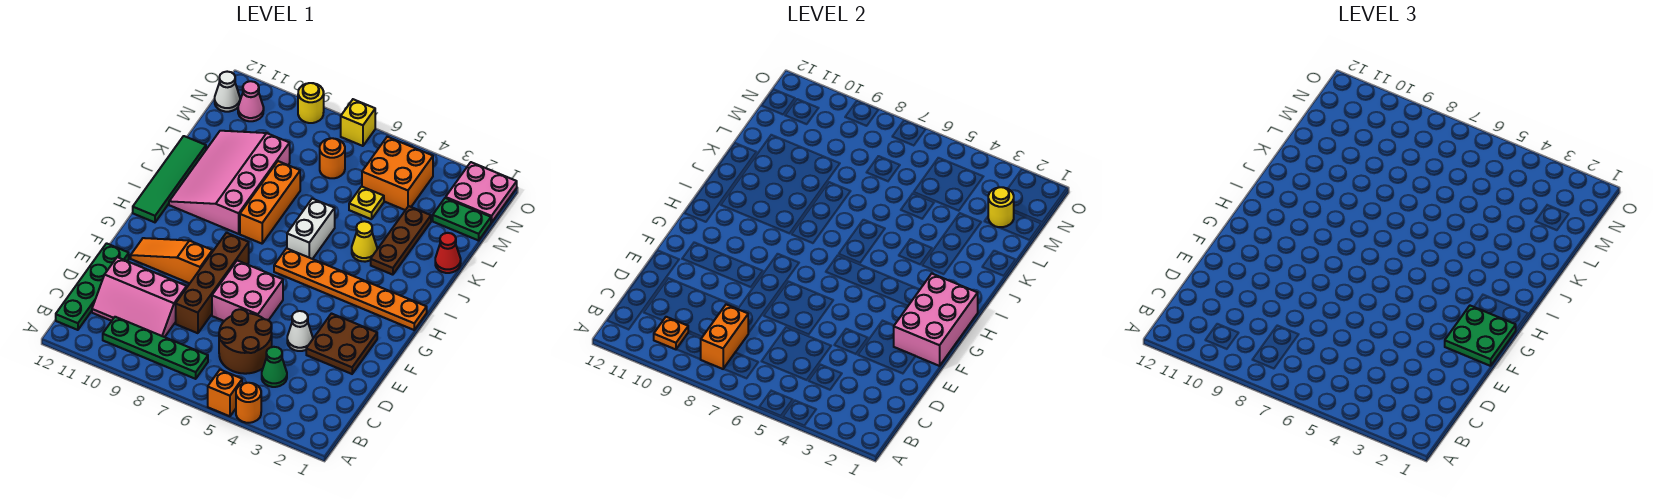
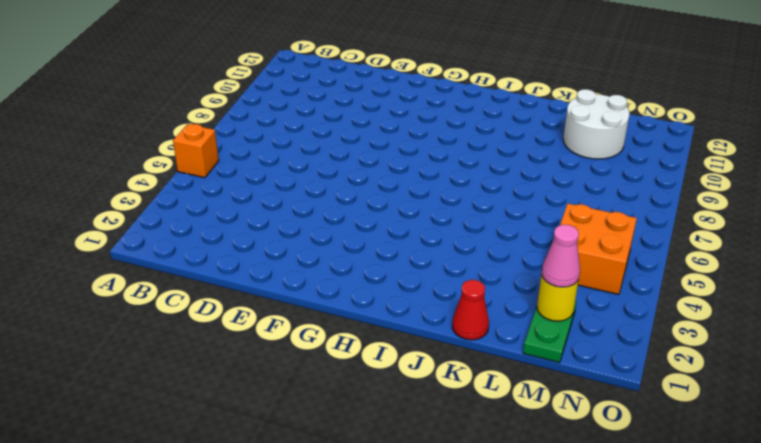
white round brick L10:M11 level 1 -> pink slope I9:L11 level 1 top 9
pink cone M2 level 3 -> pink cone N11 level 1
none -> orange round brick A4 level 1
none -> green plate B7:B10 level 1
none -> green plate B12:E12 level 1
none -> green cone C4 level 1

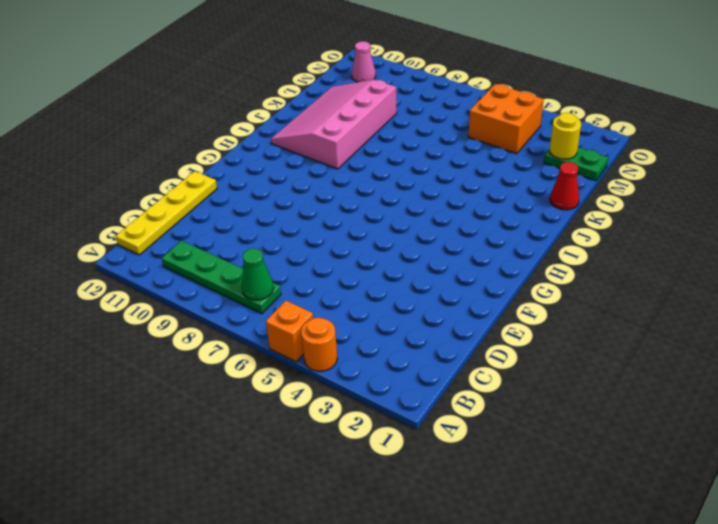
green cone B7 level 2 -> green cone C4 level 1
yellow plate B12:E12 level 1 -> green plate B12:E12 level 1
none -> brown round brick C5:D6 level 1
none -> pink slope C9:D11 level 1 top D
none -> brown brick D8:G8 level 1
none -> brown plate E2:F3 level 1

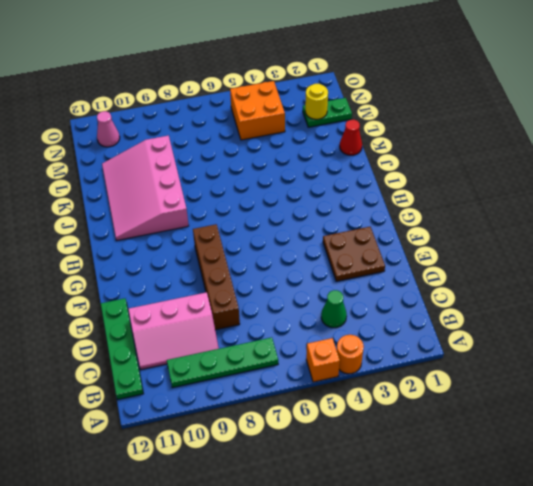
none -> brown round brick C5:D6 level 1
none -> white cone E4 level 1
none -> pink brick E6:F7 level 1
none -> orange slope F9:F11 level 1 top 9

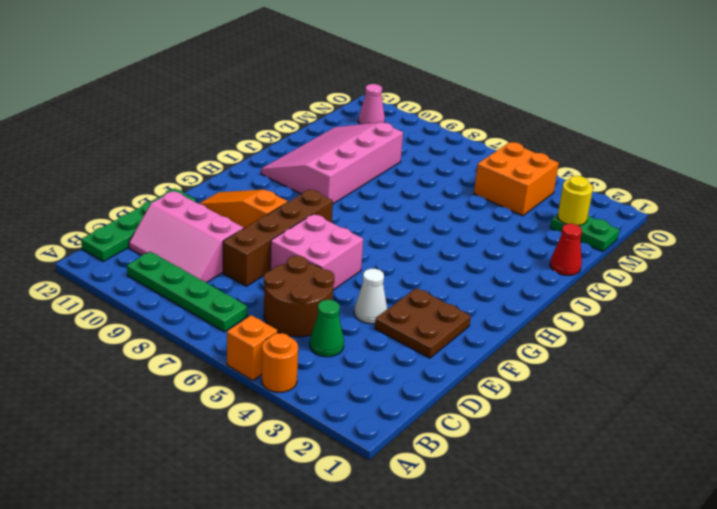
none -> orange plate H1:H6 level 1
none -> green tile H12:K12 level 1
none -> white brick I6:J6 level 1
none -> orange brick I8:K8 level 1

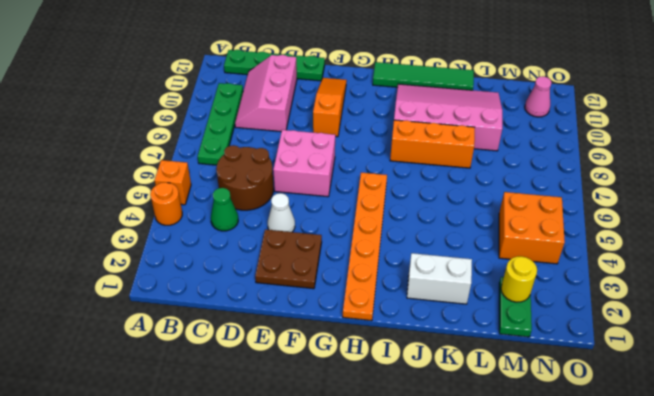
white brick J2:K2 level 1 -> white brick I6:J6 level 1
none -> brown brick D8:G8 level 1
none -> brown plate J3:L3 level 1
none -> yellow cone J4 level 1
none -> red cone K1 level 1

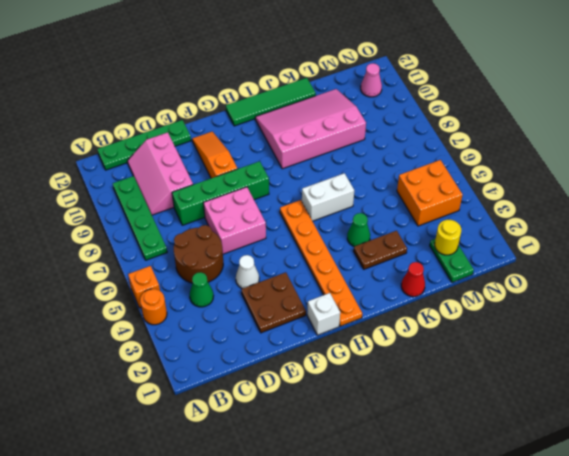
green brick D8:G8 level 1 -> brown brick D8:G8 level 1
white brick G1 level 1 -> none
brown plate J3:K3 level 1 -> brown plate J3:L3 level 1
green cone J4 level 1 -> yellow cone J4 level 1
none -> orange brick I8:K8 level 1
none -> yellow plate L5 level 1
none -> orange round brick M7 level 1
none -> pink plate N1:O2 level 1

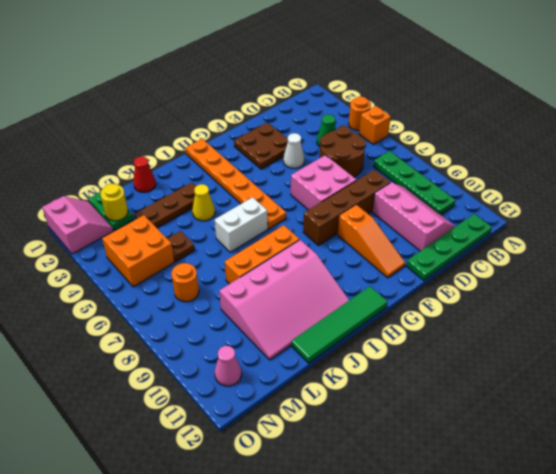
brown plate L5 level 1 -> yellow plate L5 level 1
pink slope N1:O2 level 1 top O -> pink plate N1:O2 level 1
none -> white cone N12 level 1
none -> yellow brick O7 level 1
none -> yellow round brick O9 level 1
none -> orange brick B8:C8 level 2

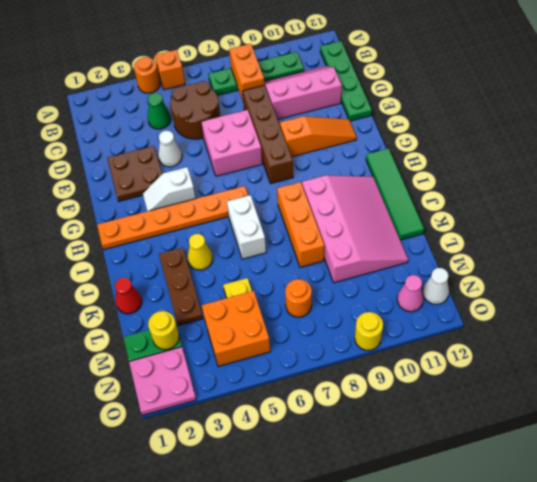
white slope G3:G4 level 1 top 4 -> none
none -> yellow brick O7 level 1
none -> orange plate B10 level 2
none -> pink brick F1:H2 level 2
none -> green plate F1:G2 level 3

